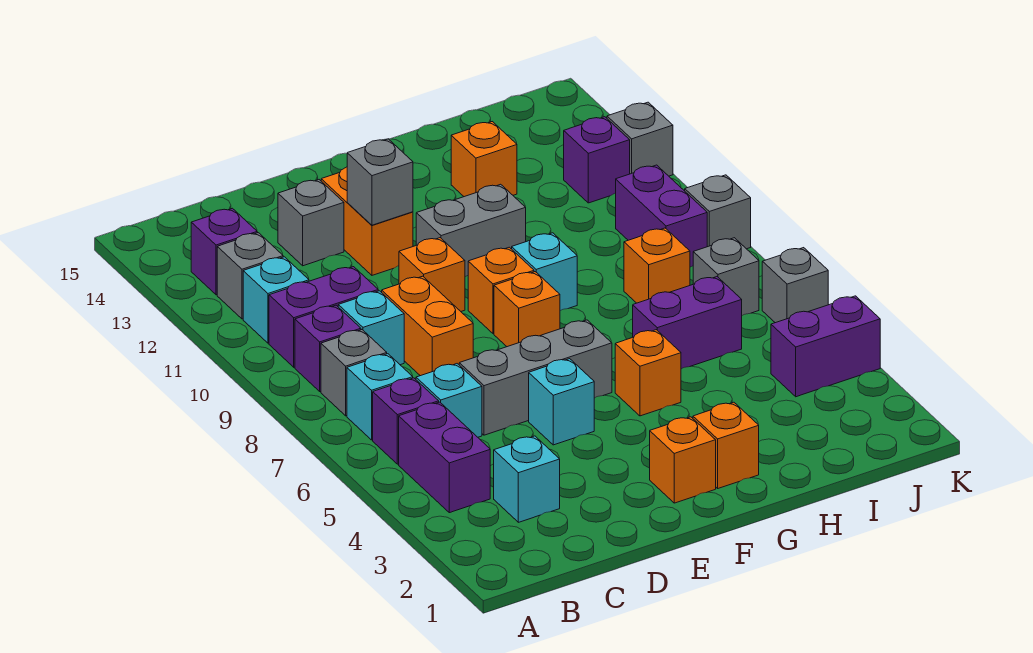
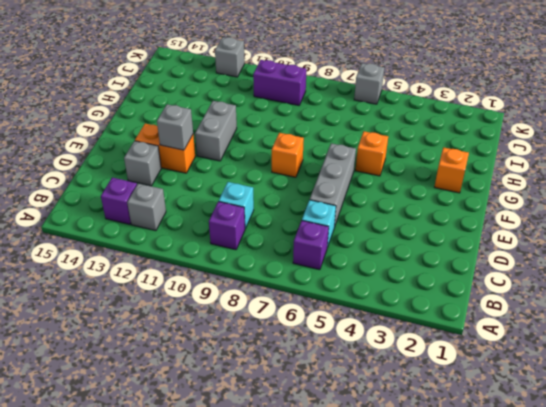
none -> purple brick B4:B5 level 1
none -> cyan brick B7 level 1
none -> grey brick B8 level 1
none -> purple brick B10:C10 level 1

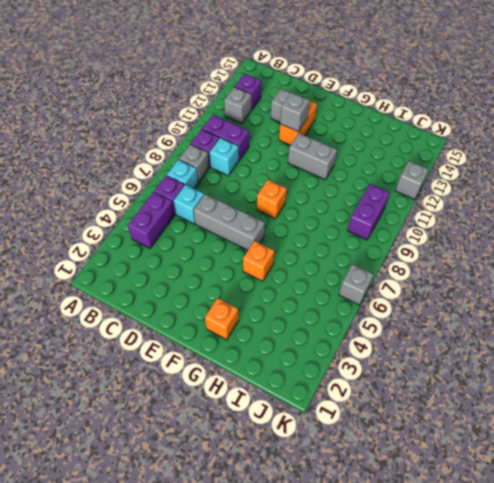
none -> cyan brick B11 level 1
none -> cyan brick C3 level 1
none -> orange brick D8:D9 level 1
none -> cyan brick E5 level 1

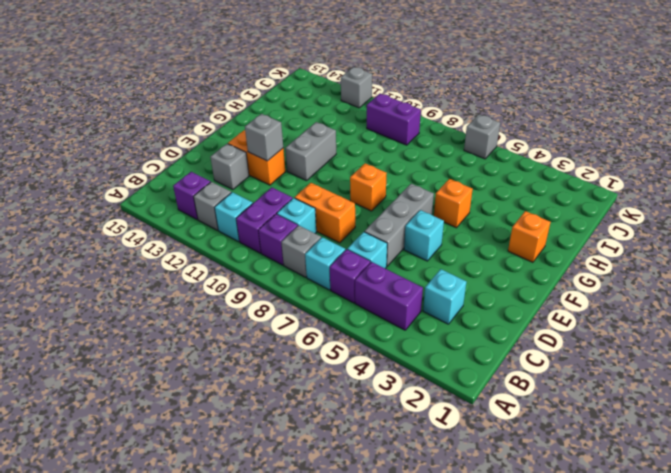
none -> orange brick E10 level 1
none -> orange brick F2 level 1
none -> orange brick F9 level 1
none -> cyan brick G9 level 1

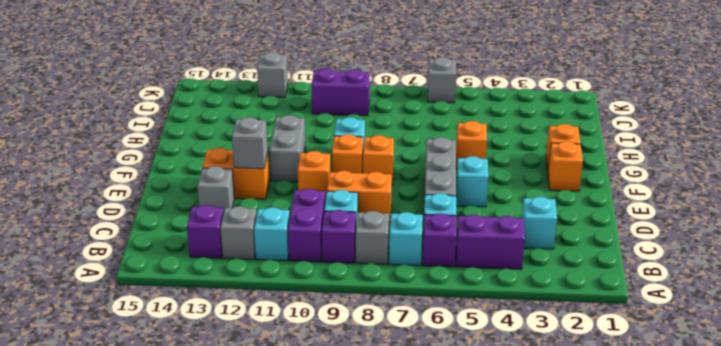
none -> purple brick H6:I6 level 1
none -> orange brick H13 level 1
none -> orange brick I8 level 1
none -> purple brick J4:K4 level 1

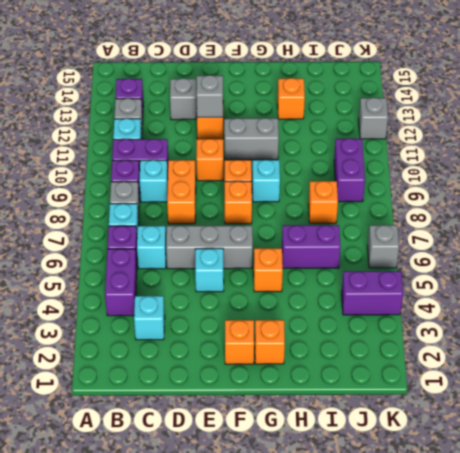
none -> grey brick J7 level 1
none -> purple brick J12 level 1
none -> grey brick K9 level 1

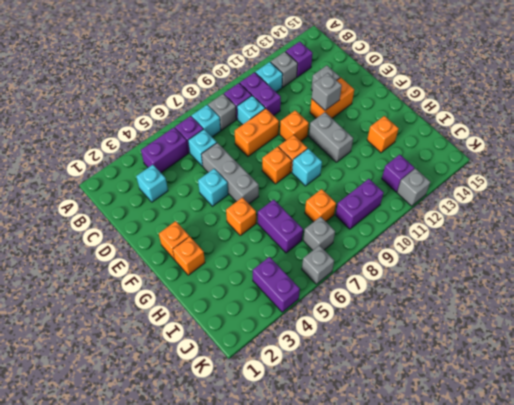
none -> grey brick K9 level 1

